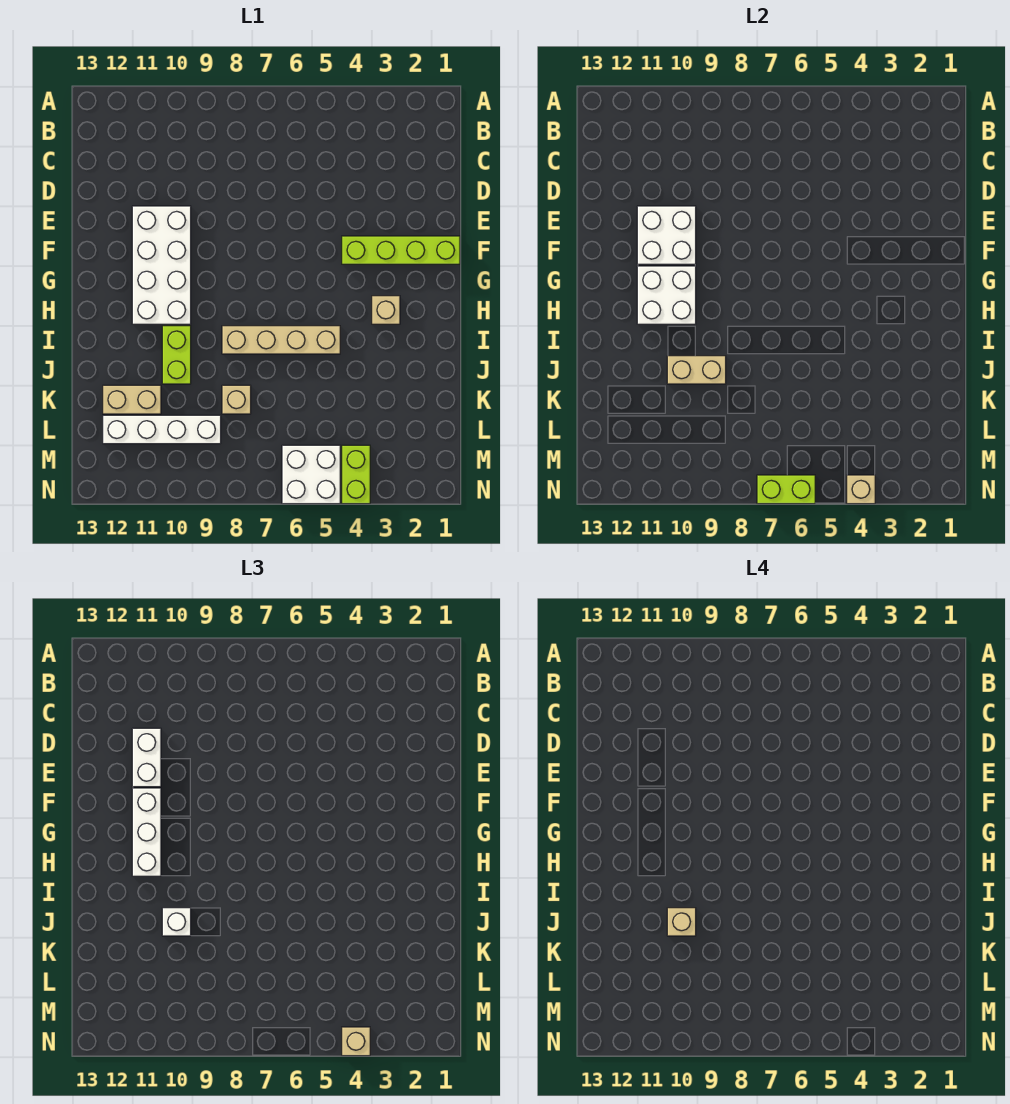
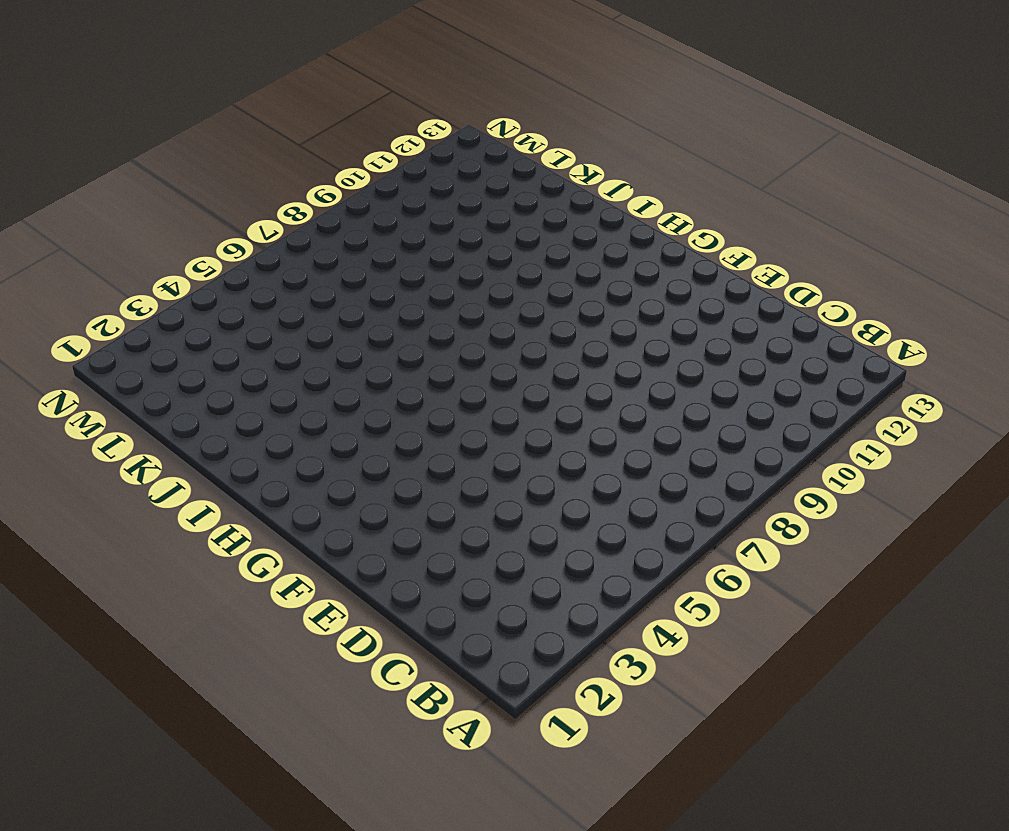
none -> white brick E10:H11 level 1
none -> lime brick F1:F4 level 1
none -> tan brick H3 level 1

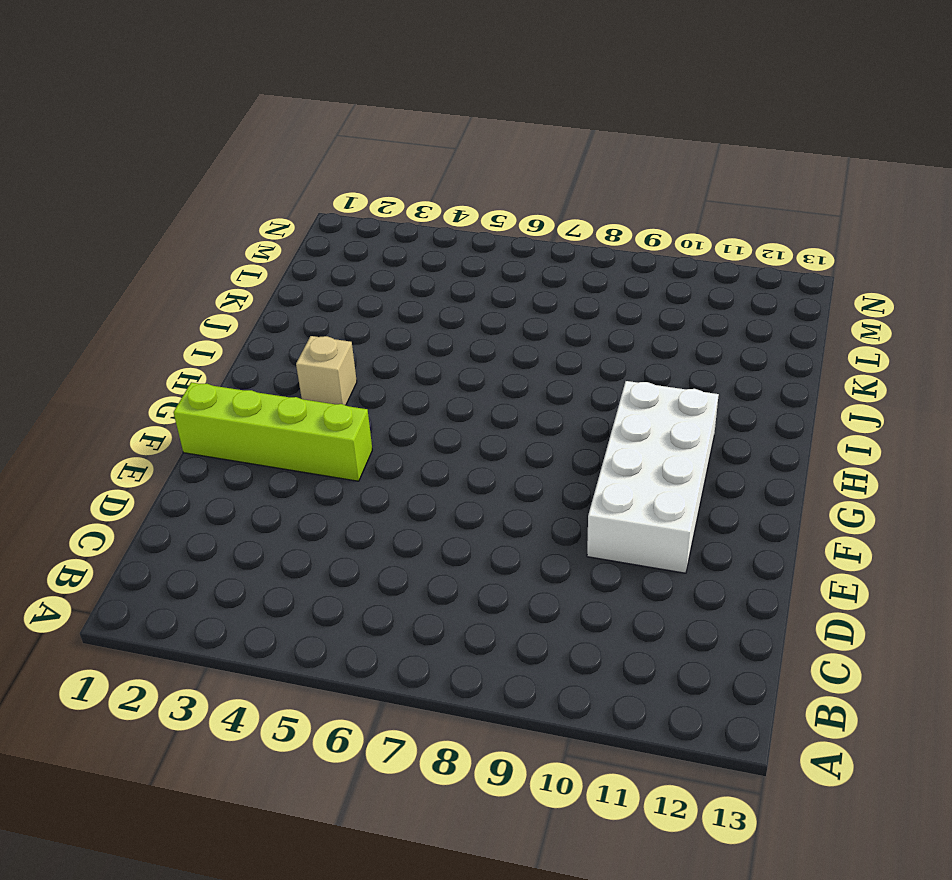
none -> tan brick I5:I8 level 1
none -> lime brick I10:J10 level 1
none -> tan brick K8 level 1

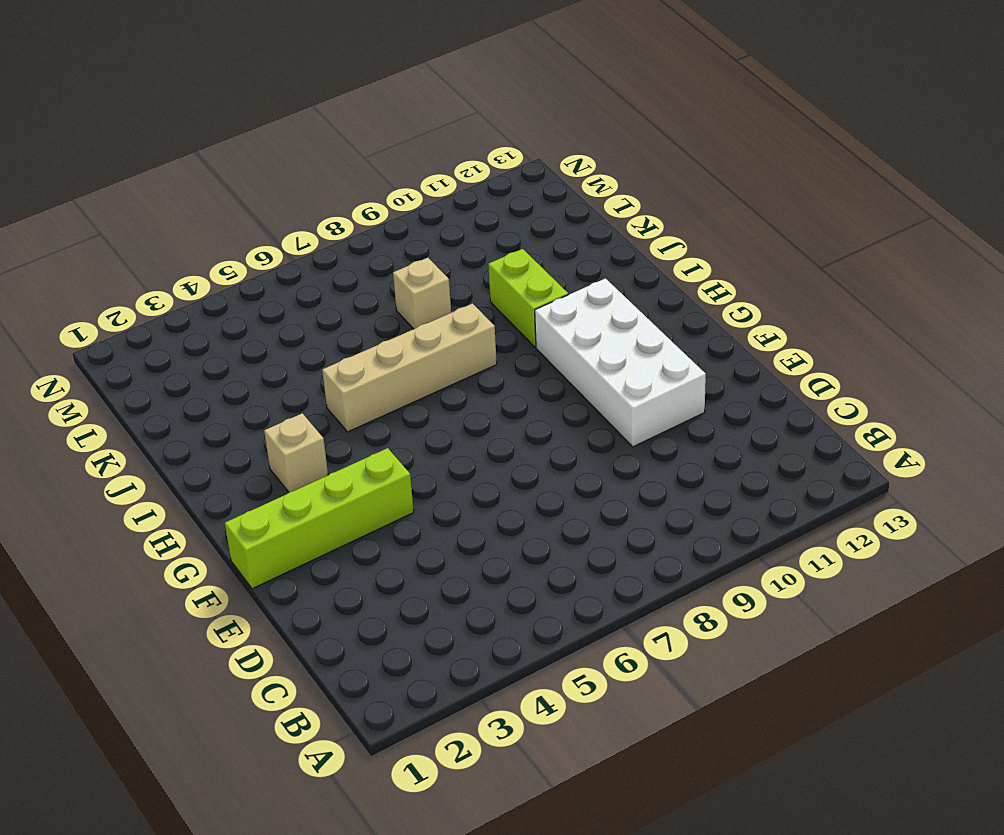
none -> tan brick K11:K12 level 1
none -> white brick L9:L12 level 1
none -> lime brick M4:N4 level 1

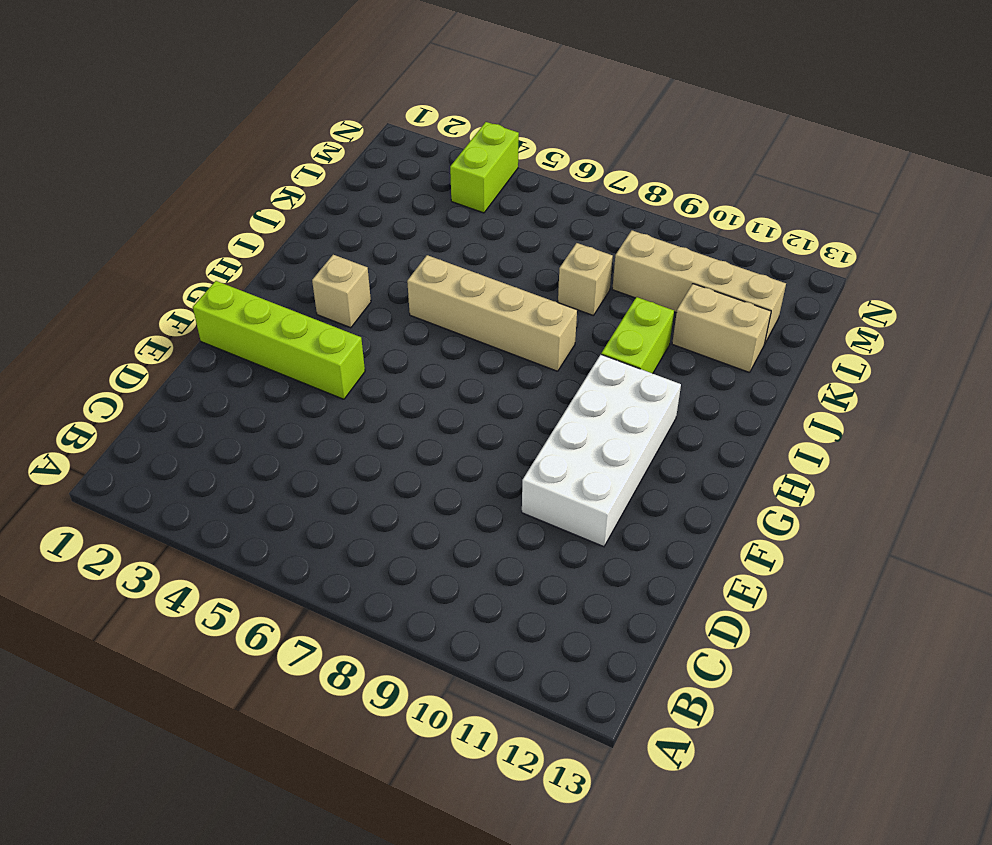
tan brick L9:L12 level 1 -> white brick L9:L12 level 1
none -> white brick M5:N6 level 1
none -> white brick E10:F11 level 2
none -> white brick G10:H11 level 2

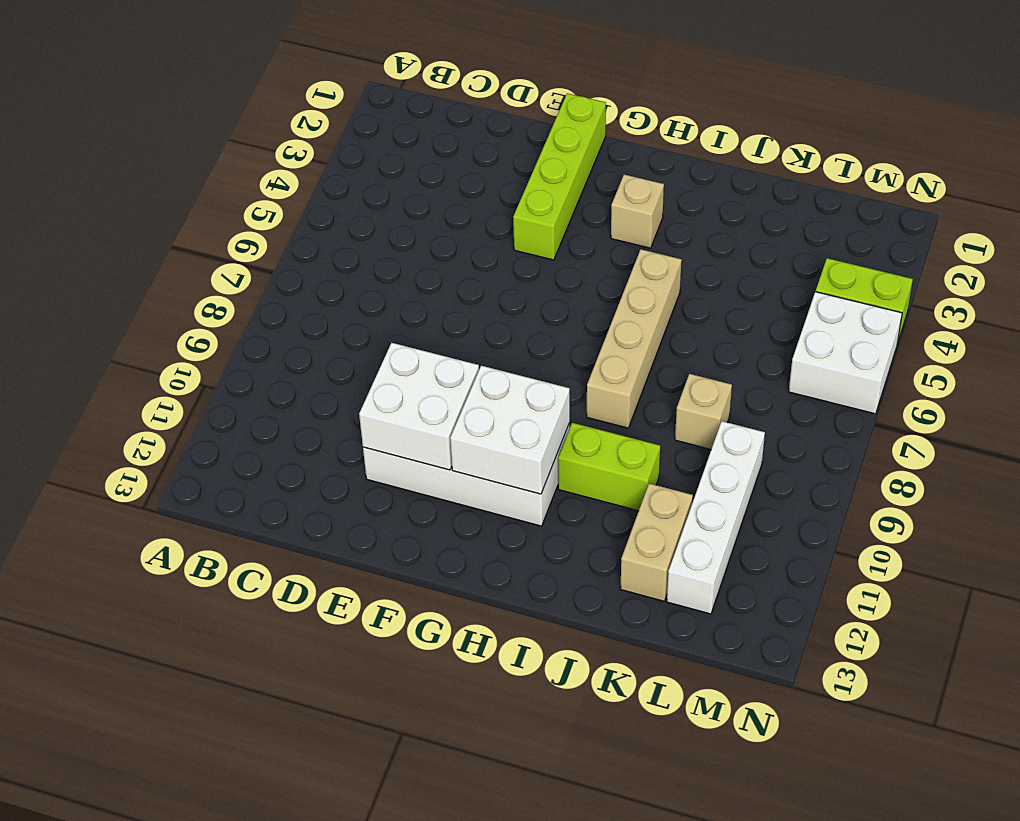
none -> tan brick J9:J10 level 2
none -> tan brick N4 level 2
none -> lime brick N6:N7 level 2

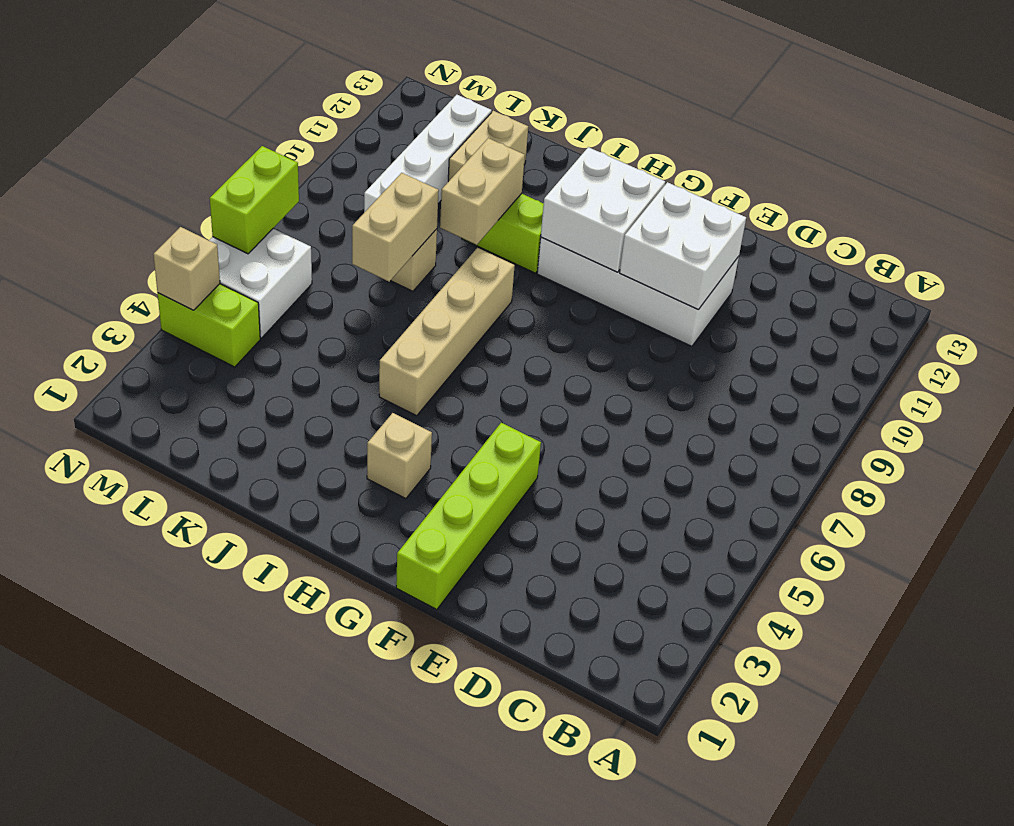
tan brick K7:K8 level 2 -> none
none -> white brick D11:E11 level 3
none -> white brick F11:H11 level 3
none -> white brick J10 level 3

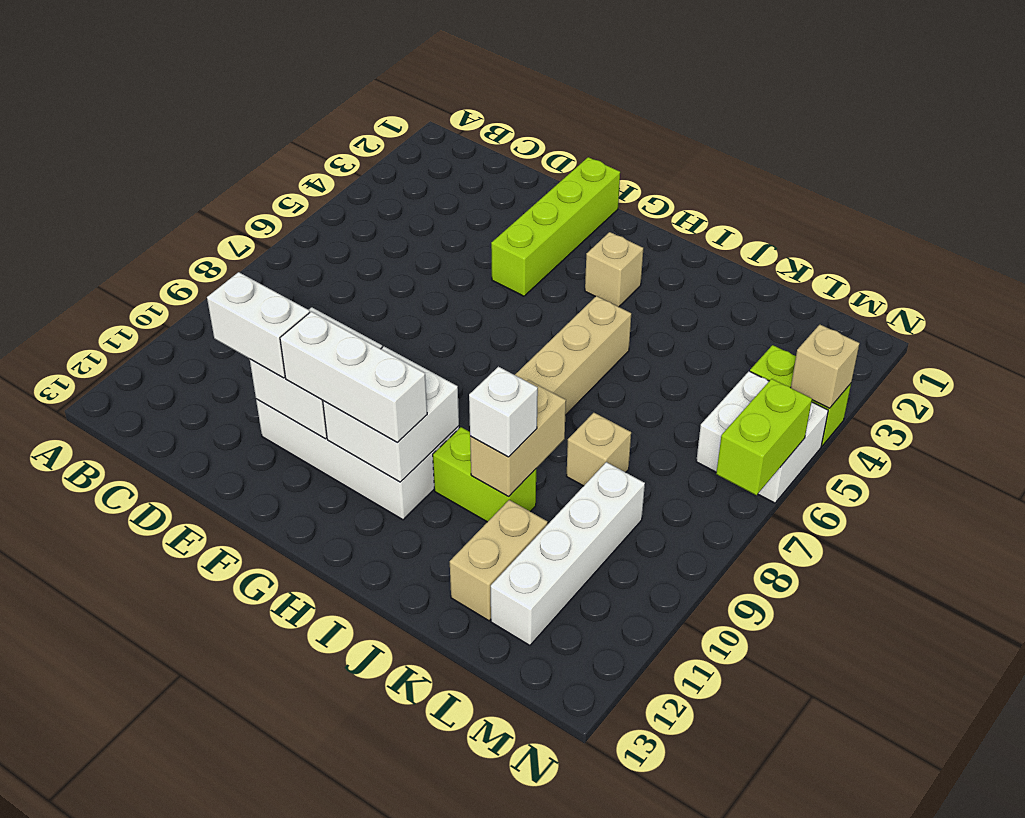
none -> tan brick N4 level 3
none -> tan brick J10 level 4

